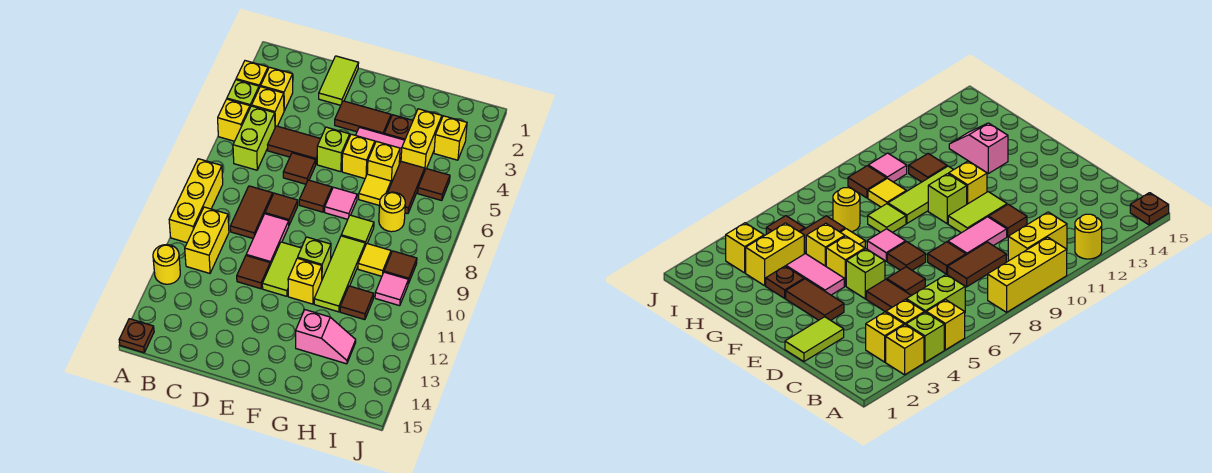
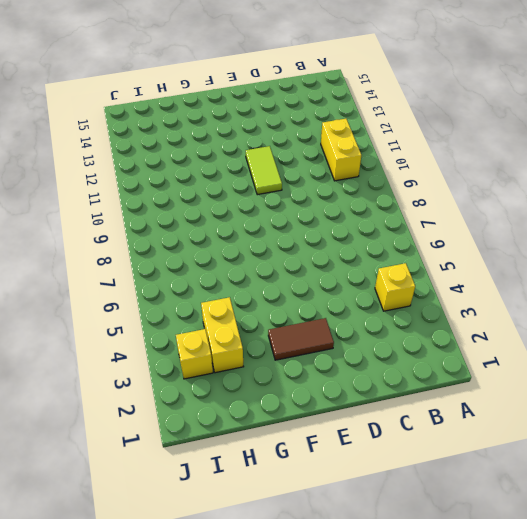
none -> yellow brick A3 level 1
none -> lime brick A4 level 1
none -> yellow brick A5 level 1
none -> yellow brick A8:A10 level 1

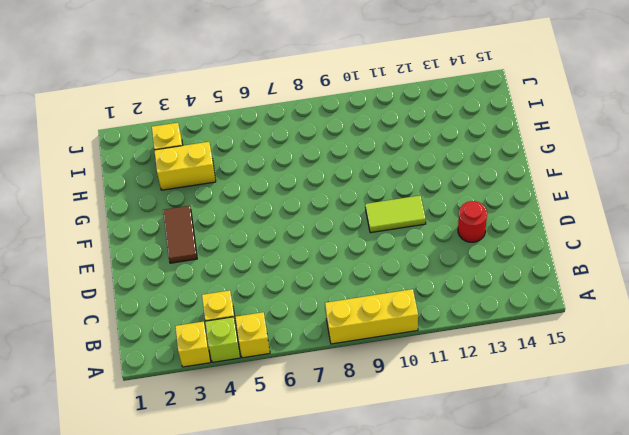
red round brick D13 level 1 -> none
none -> yellow round brick A12 level 1
none -> brown plate A15 level 1
none -> yellow brick B3 level 1
none -> lime brick B5:B6 level 1

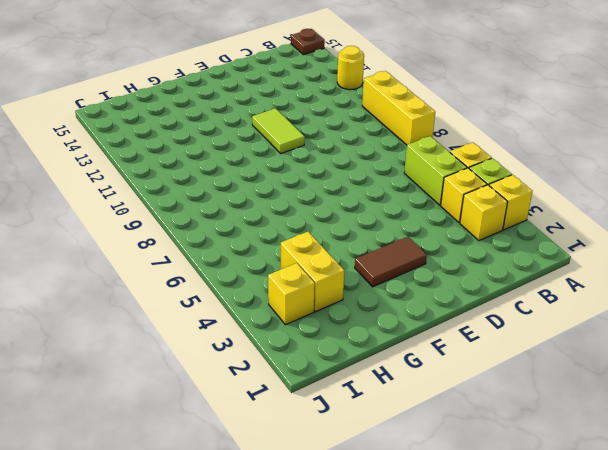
none -> yellow brick B10:B11 level 1
none -> brown tile C5:D5 level 1
none -> brown tile C8:C9 level 1
none -> lime tile D1:D2 level 1

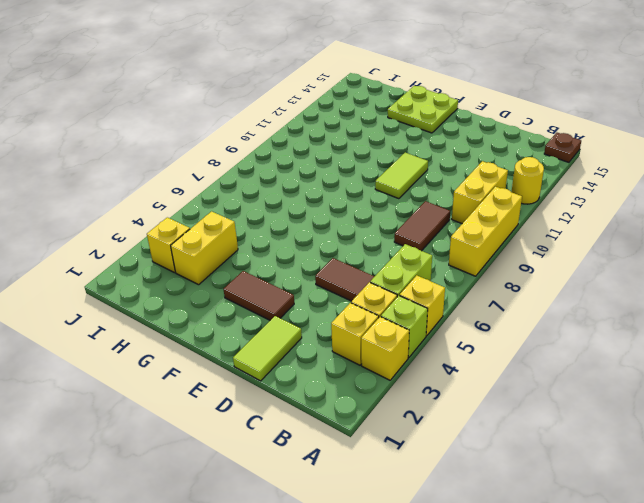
lime plate F14:G15 level 1 -> none
none -> brown tile D6 level 1
none -> brown tile D8 level 1
none -> pink tile D9:D10 level 1
none -> brown tile D11 level 1

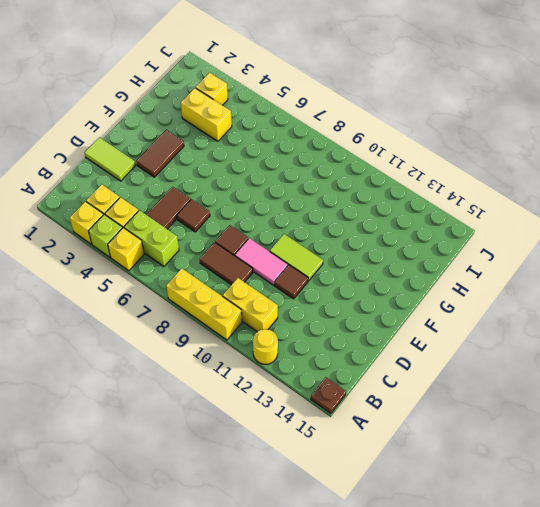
none -> lime brick E5 level 1
none -> brown tile E7 level 1
none -> pink tile F4:G4 level 1
none -> yellow brick F5 level 1

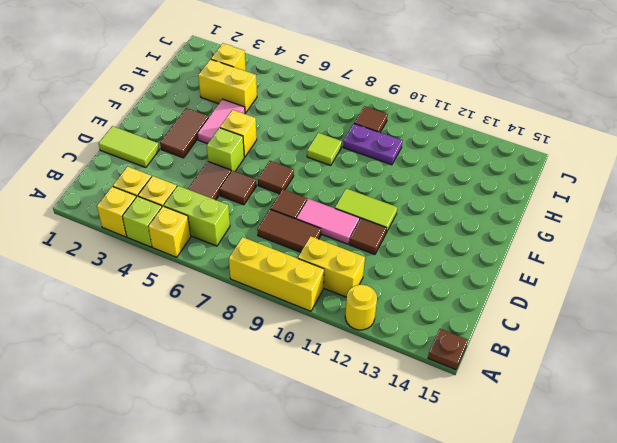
purple plate H9:H10 level 1 -> yellow tile H9 level 1
none -> pink tile F7 level 1
none -> lime brick F10 level 1
none -> yellow brick F11 level 1
none -> brown plate G3 level 1

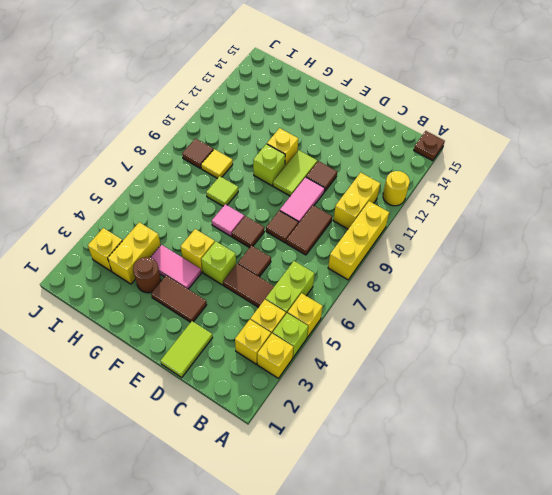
brown round brick G3 level 1 -> brown plate G3 level 1
none -> yellow brick G5 level 1
none -> yellow tile G6 level 1
none -> lime tile G9:G11 level 1
none -> pink slope G13:H13 level 1 top G

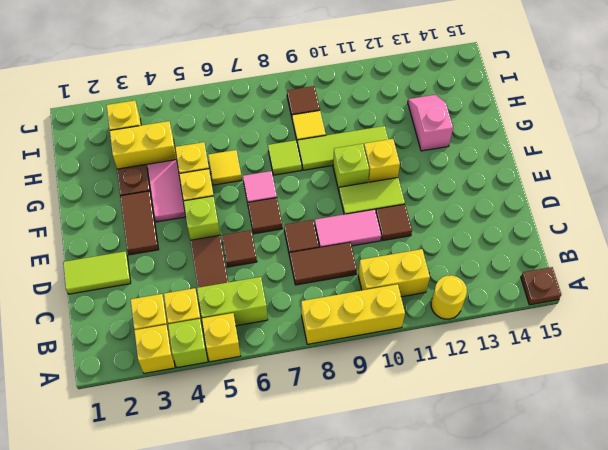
none -> brown tile H5:H6 level 1
none -> yellow round brick H7 level 1
none -> brown tile H11 level 1
none -> brown tile I5 level 1

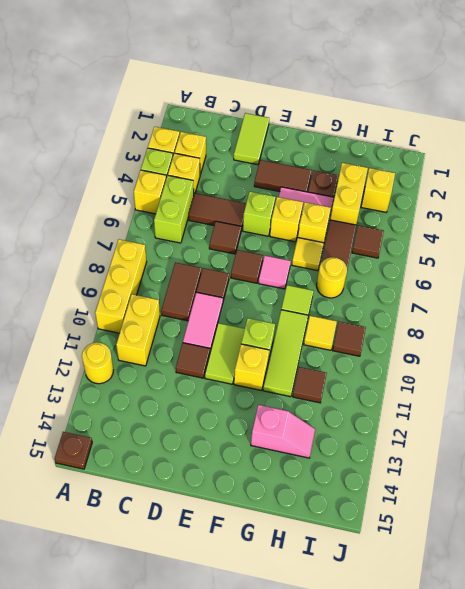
none -> pink tile I10 level 1

